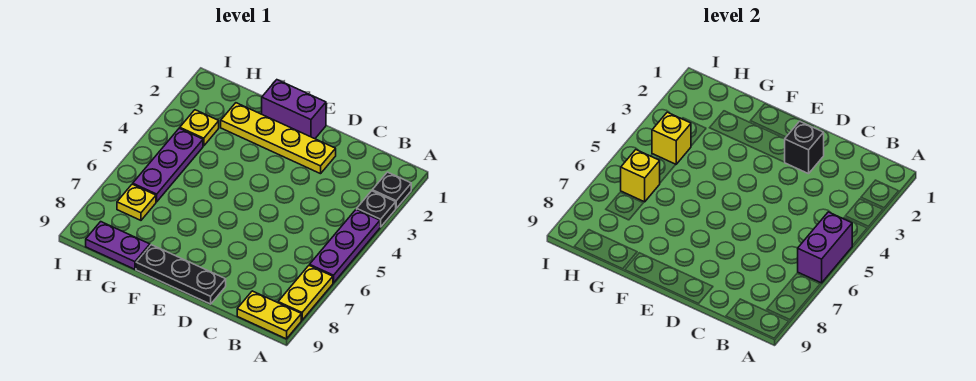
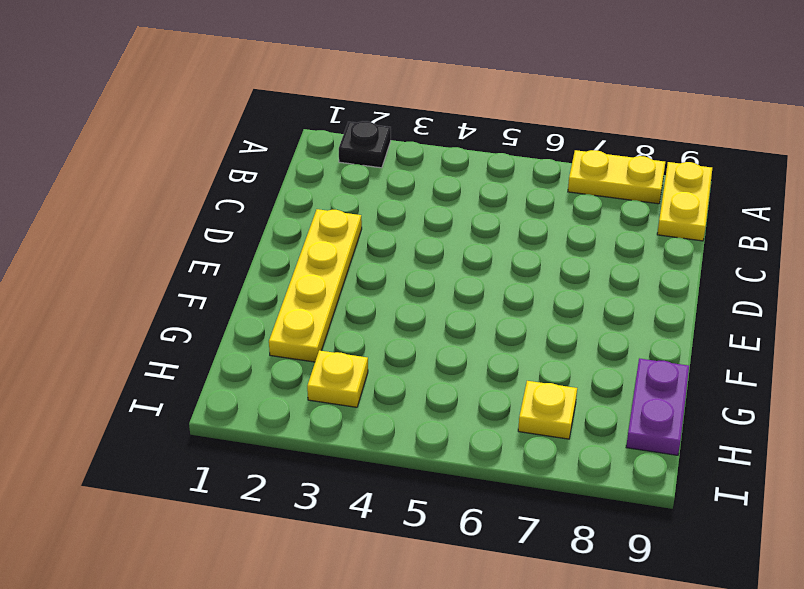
none -> black plate A3 level 1
none -> purple plate A4:A6 level 1
none -> black plate D9:F9 level 1

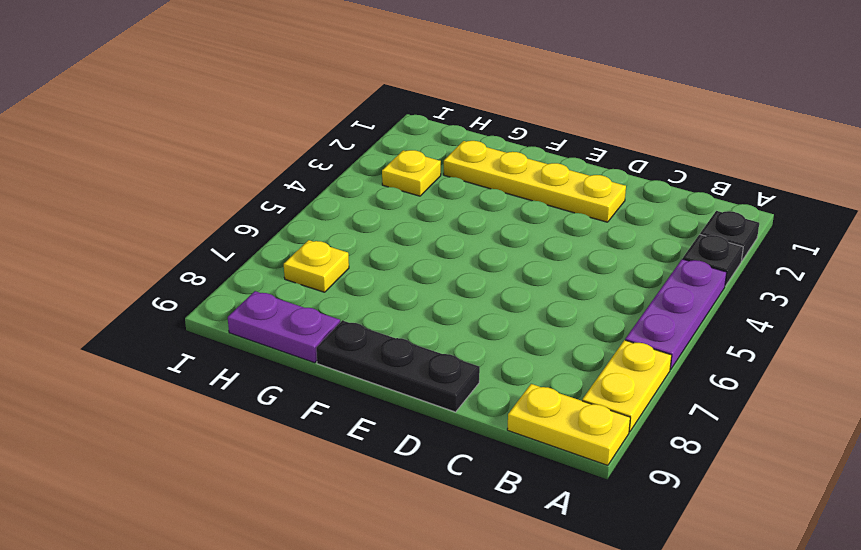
none -> purple brick E1:F1 level 1
none -> purple plate H4:H6 level 1
none -> purple brick A5:A6 level 2

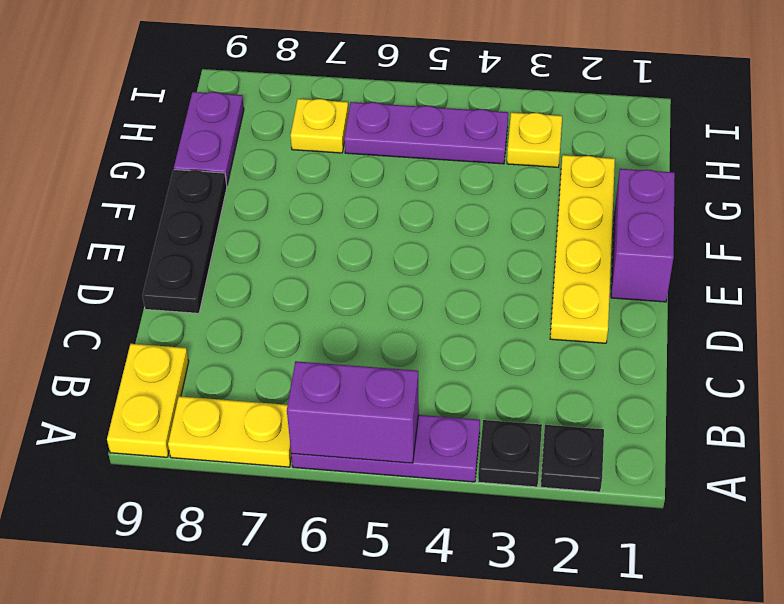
none -> black brick D2 level 2
none -> yellow brick H4 level 2
none -> yellow brick H6 level 2

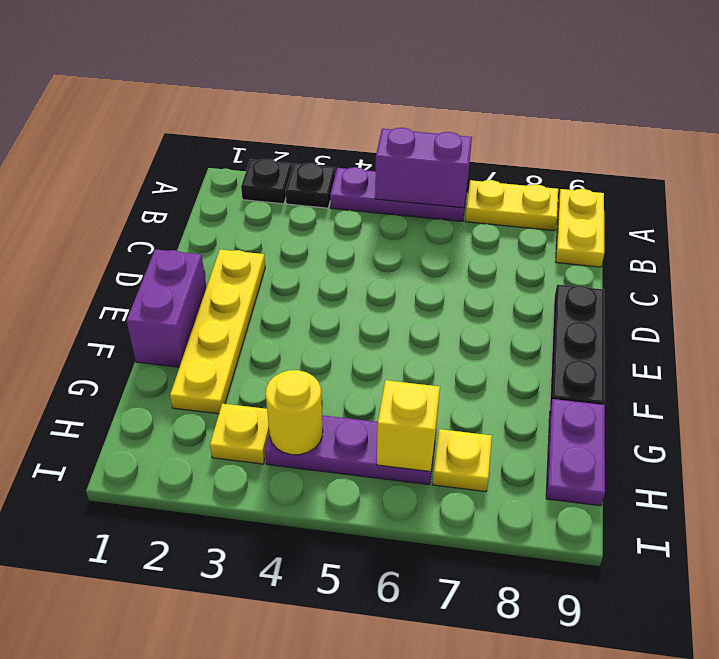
yellow round brick H4 level 2 -> yellow brick H4 level 2
none -> black brick D2 level 2

